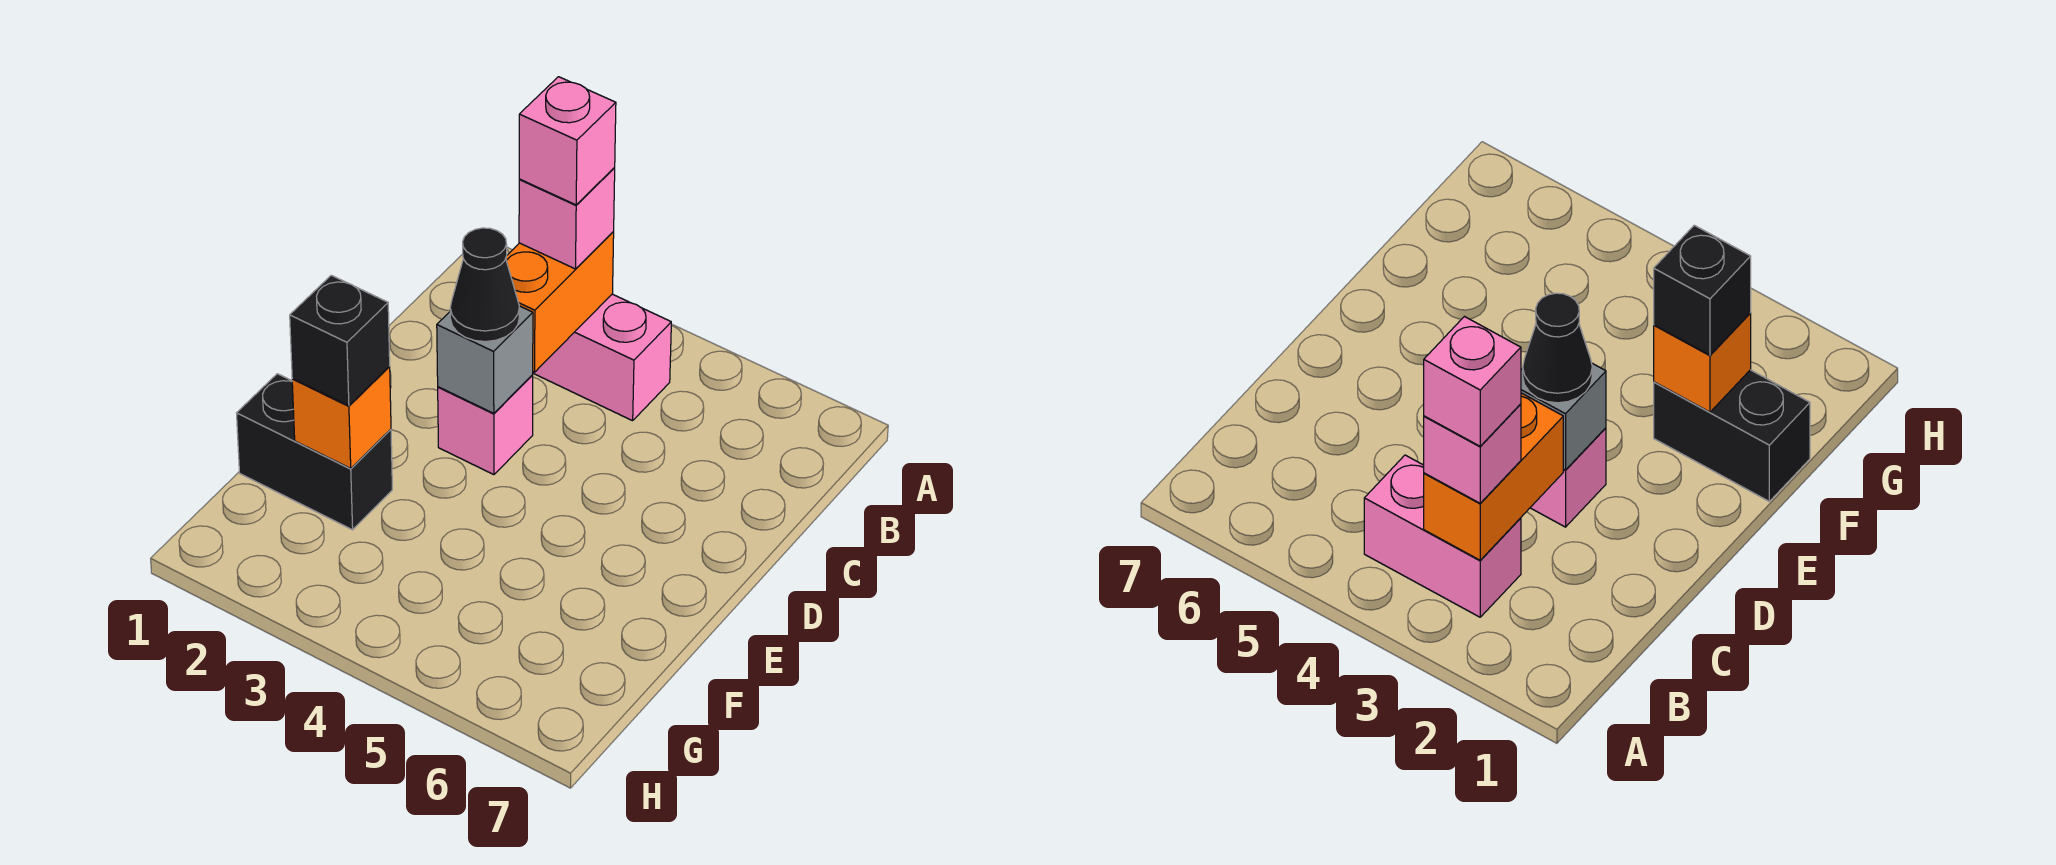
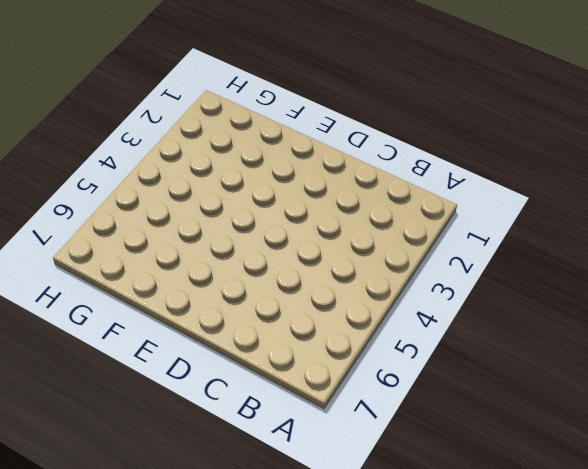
none -> pink brick B3:B4 level 1
none -> pink brick D3 level 1

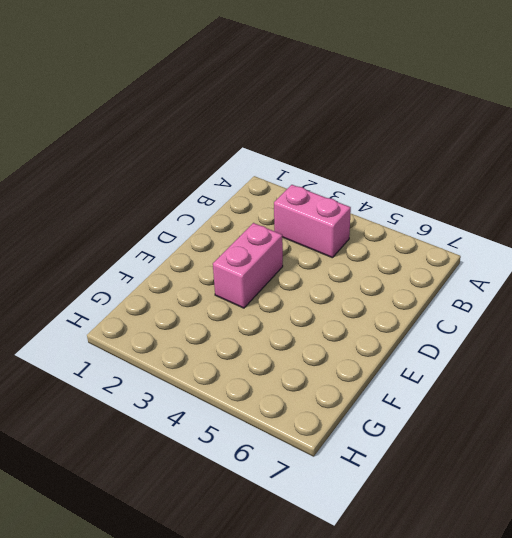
pink brick D3:E3 level 1 -> pink brick D3 level 1
none -> black brick F1:F2 level 1
none -> orange brick B3:C3 level 2

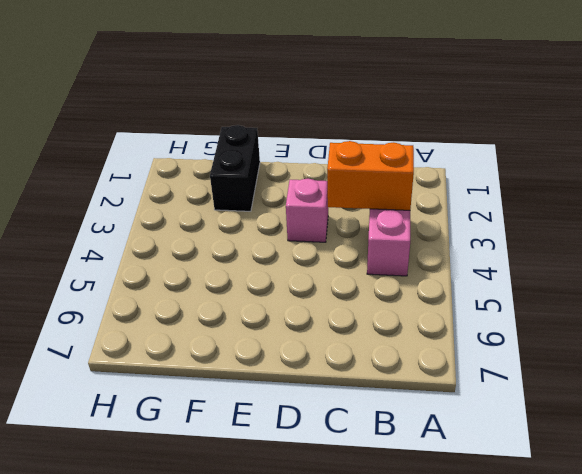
none -> grey brick D3 level 2
none -> orange brick F2 level 2

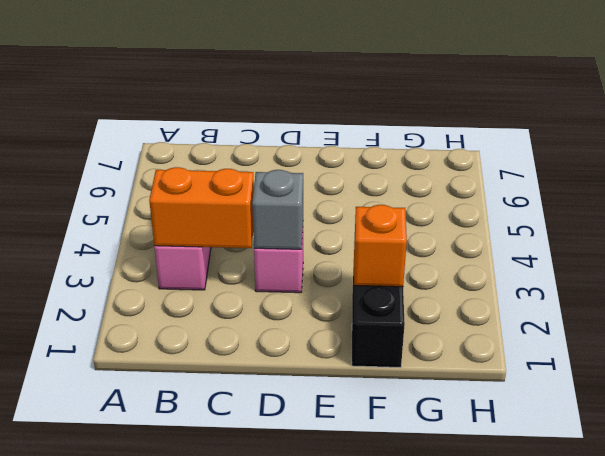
none -> pink brick B3 level 3
none -> black cone D3 level 3

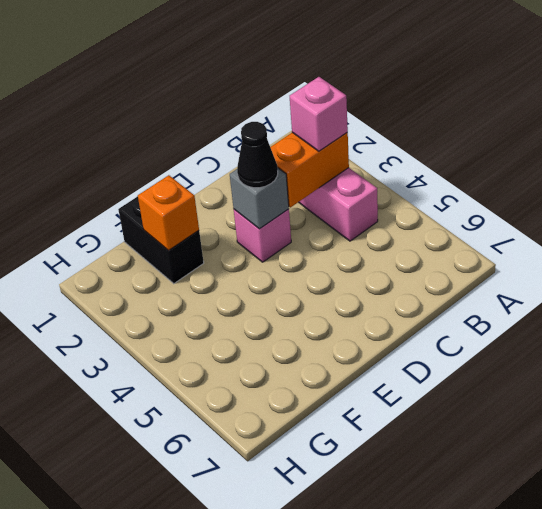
none -> black brick F2 level 3
none -> pink brick B3 level 4

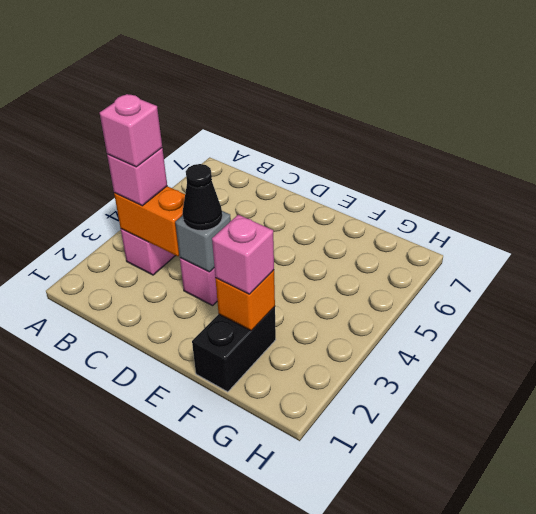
pink brick F2 level 3 -> black brick F2 level 3

